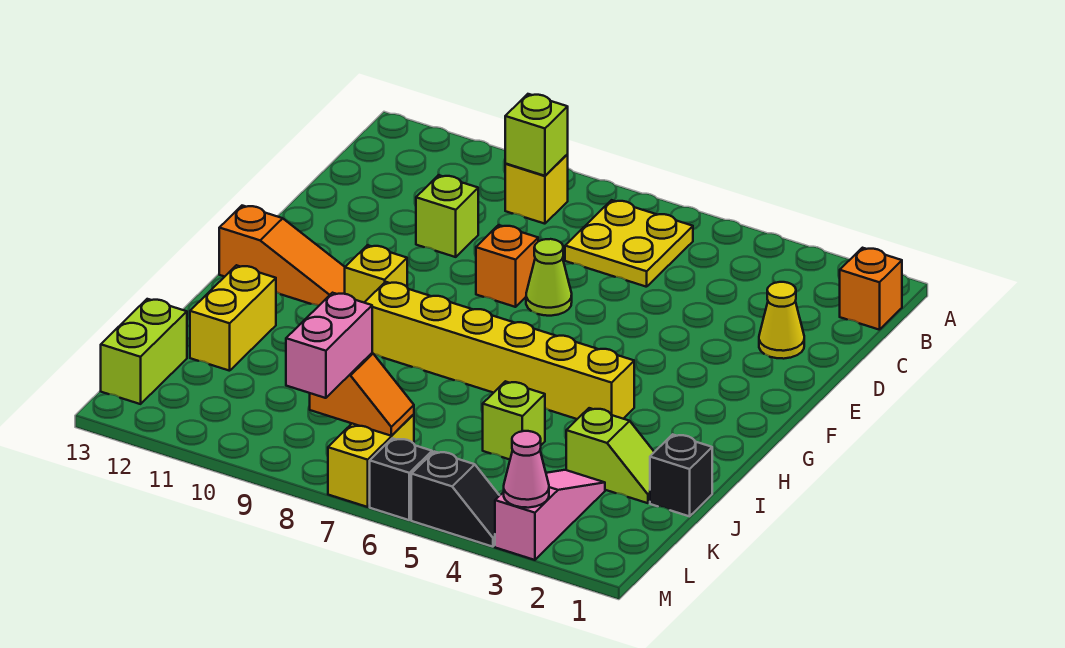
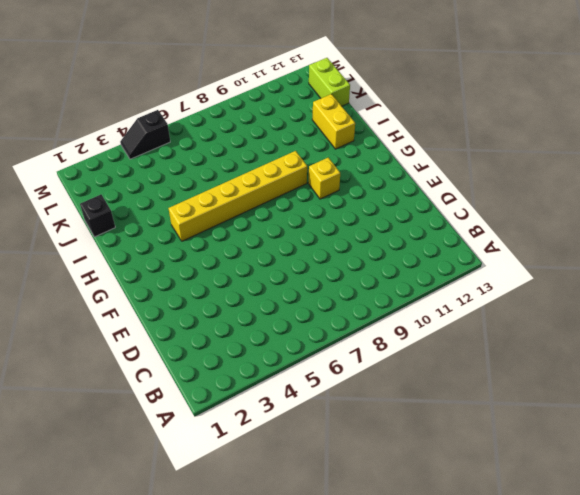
none -> orange brick B1 level 1
none -> yellow plate B6:C7 level 1
none -> yellow brick B9 level 1

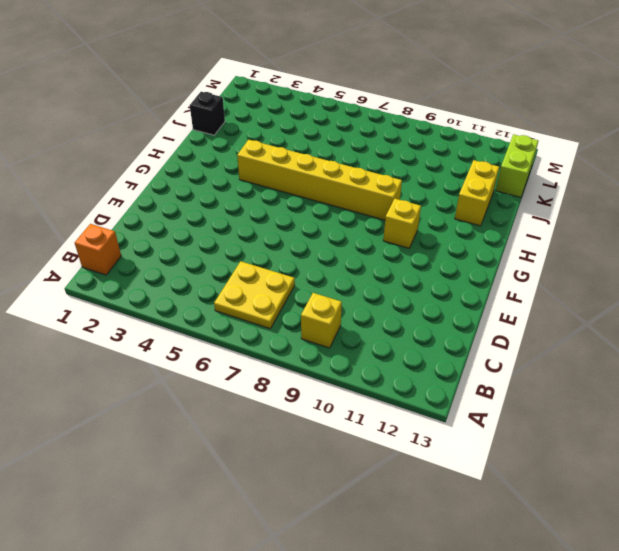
none -> yellow cone D2 level 1
none -> lime brick D10 level 1
none -> lime cone E7 level 1

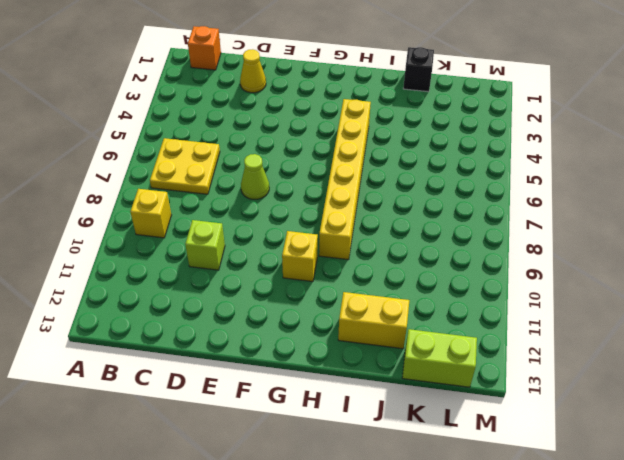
none -> orange brick E8 level 1
none -> orange slope G11:G13 level 1 top 13
none -> lime slope J2:J3 level 1 top 3

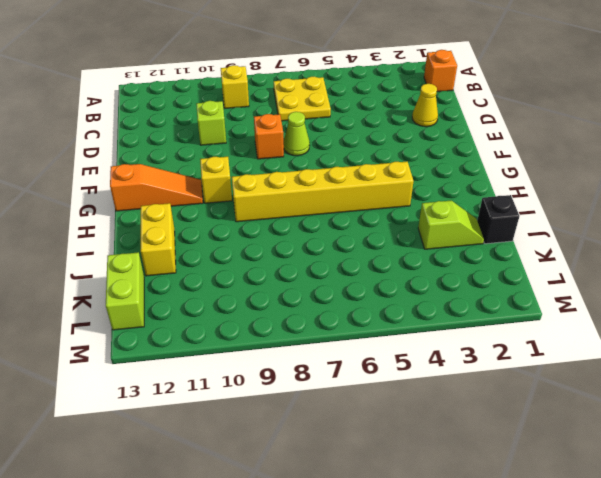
none -> lime brick J5 level 1
none -> pink slope K3:M3 level 1 top M
none -> yellow brick L7:M7 level 1

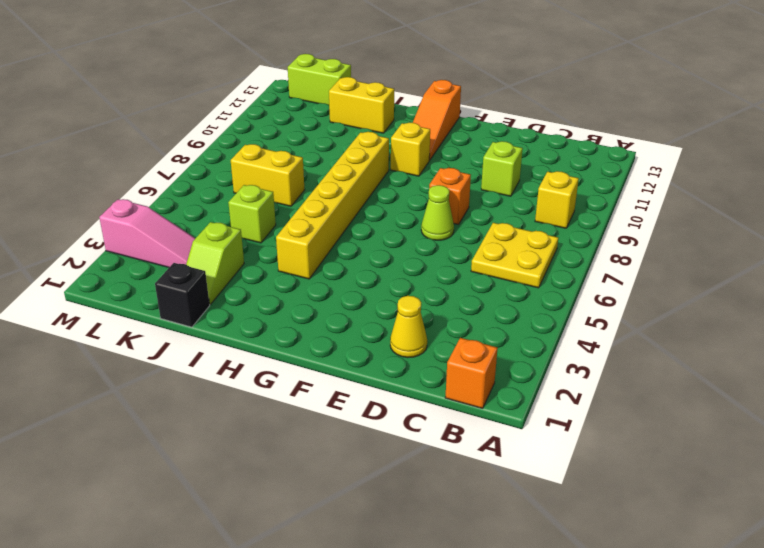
yellow brick J7:K7 level 1 -> yellow brick L7:M7 level 1
none -> black slope M4:M5 level 1 top 5
none -> black brick M6 level 1
none -> lime brick B9 level 2

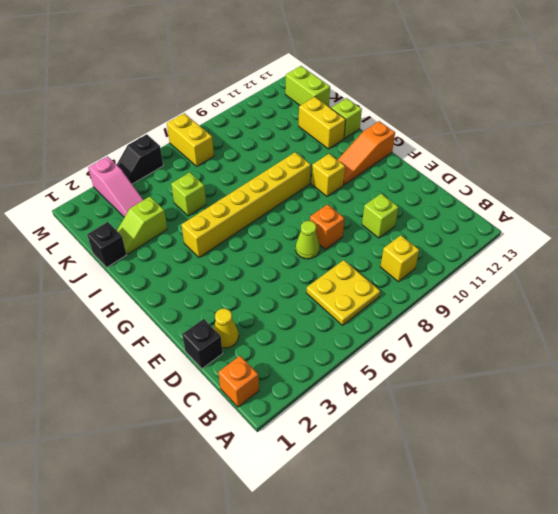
black brick D1 level 1 -> black brick M6 level 1
lime brick I13 level 1 -> lime brick B9 level 2
none -> orange slope L7:L8 level 2 top 8
none -> pink cone M3 level 2
none -> pink brick L8:M8 level 3

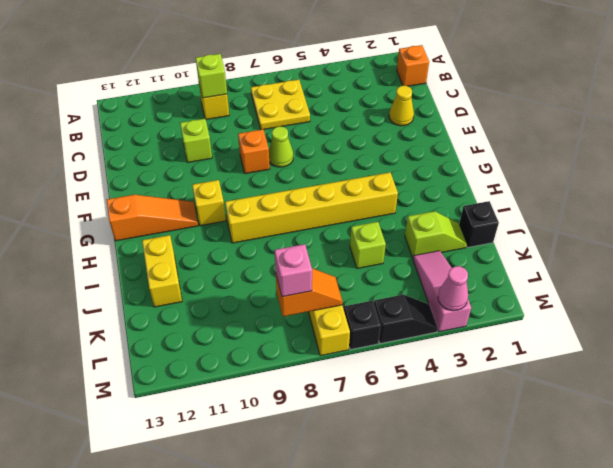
pink brick L8 level 3 -> pink brick L8:M8 level 3
none -> lime brick K13:L13 level 1

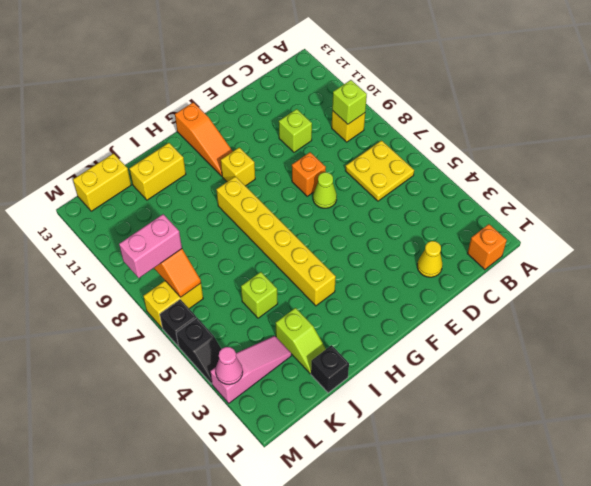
yellow brick K13:L13 level 1 -> lime brick K13:L13 level 1

